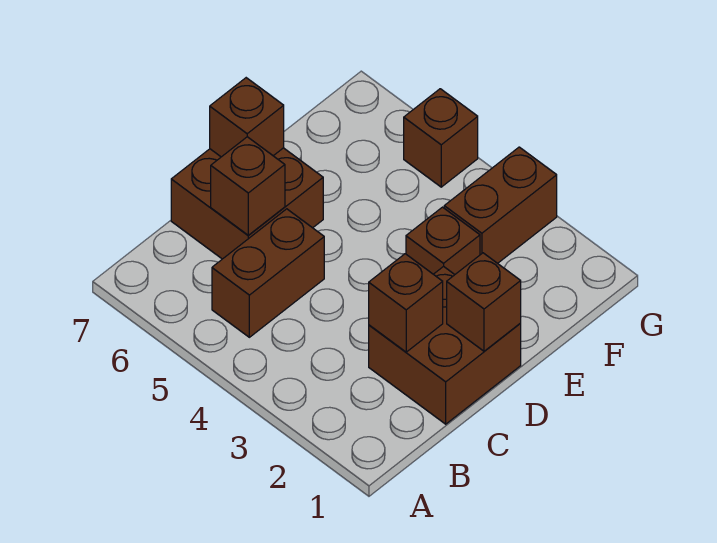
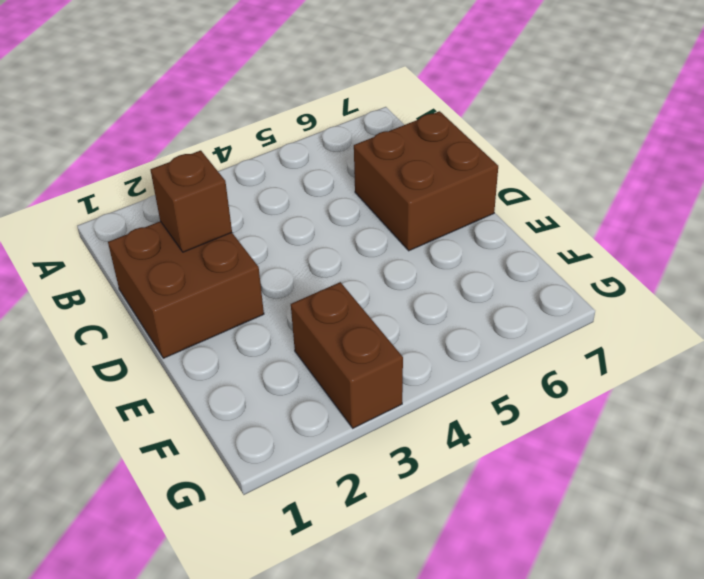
none -> brown brick B5:C5 level 1
none -> brown brick E3 level 1

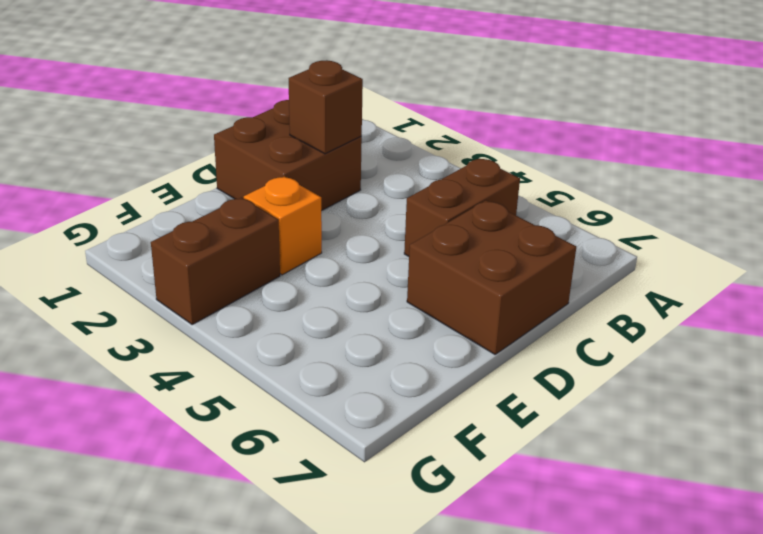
orange brick E3 level 1 -> brown brick E3 level 1
none -> brown brick G5 level 1
none -> brown brick C6 level 2

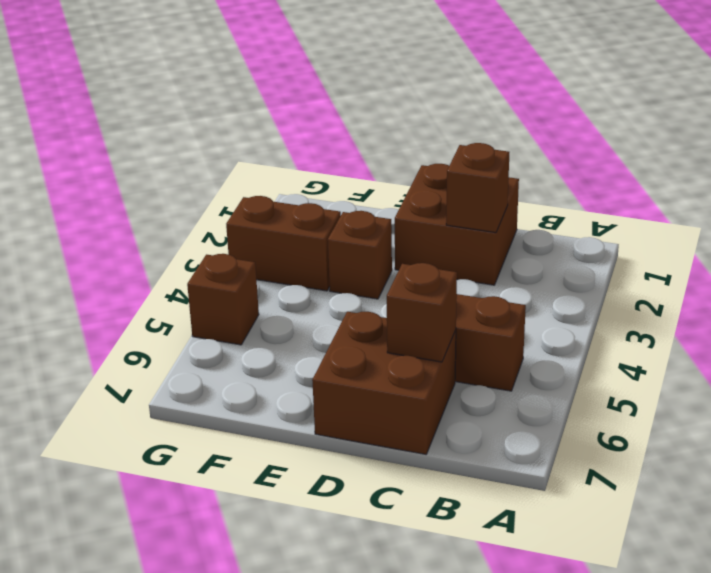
none -> brown brick D1 level 2
none -> brown brick D7 level 2

